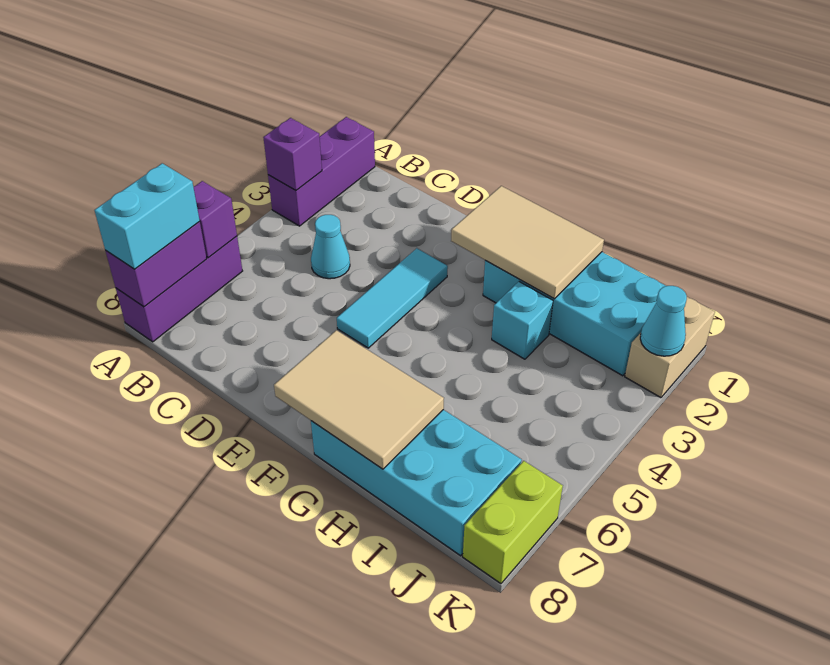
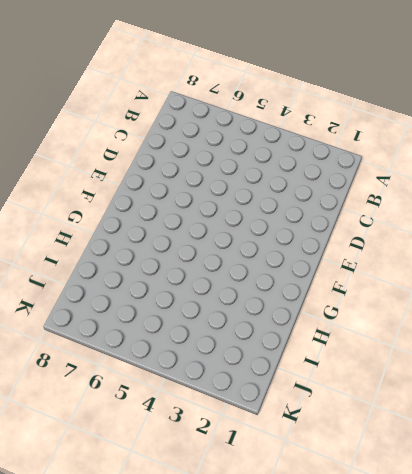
none -> purple brick A1:A3 level 1
none -> purple brick A6:A8 level 1
none -> cyan cone C4 level 1

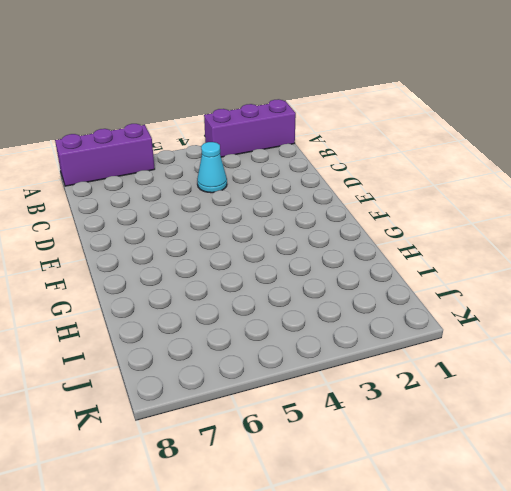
none -> cyan tile E3:E5 level 1
none -> cyan brick G1:J2 level 1
none -> cyan brick G7:J8 level 1

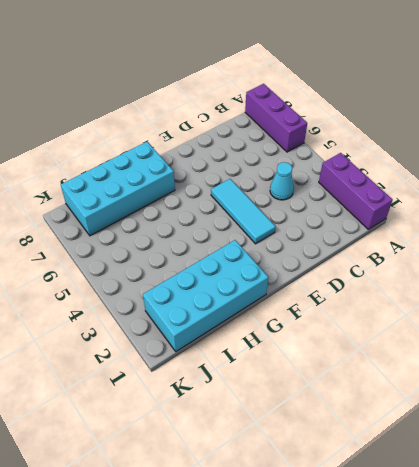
none -> cyan brick H3 level 1
none -> tan brick K1:K2 level 1
none -> lime brick K7:K8 level 1

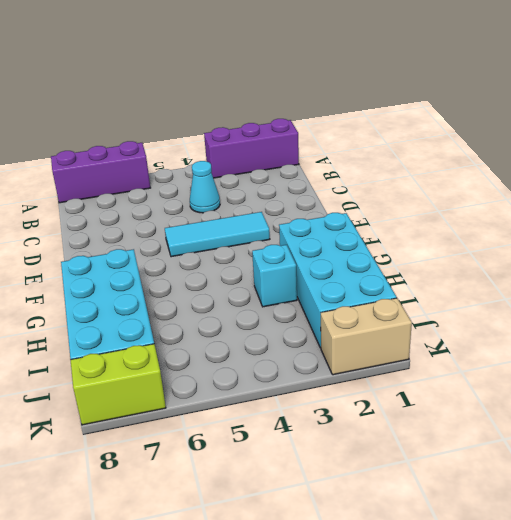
none -> purple brick A3 level 2
none -> purple brick A6 level 2
none -> purple brick A7:A8 level 2

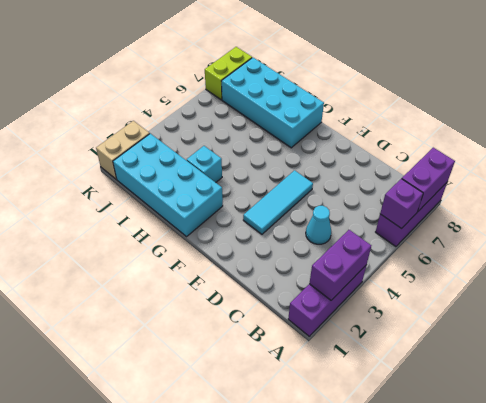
purple brick A2:A3 level 2 -> purple brick A3 level 2
none -> tan tile F1:H2 level 2
none -> tan tile F7:H8 level 2
none -> cyan cone K2 level 2

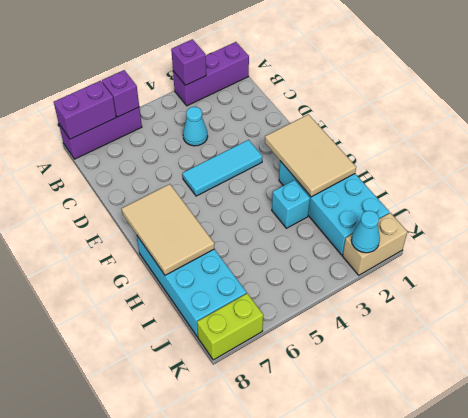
none -> cyan brick A7:A8 level 3

